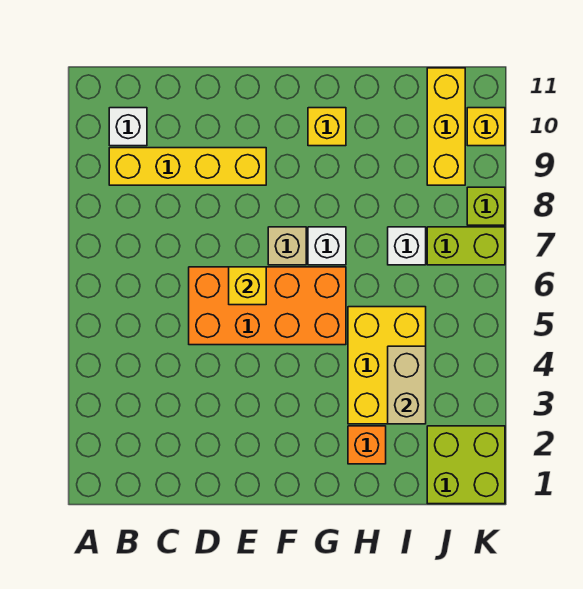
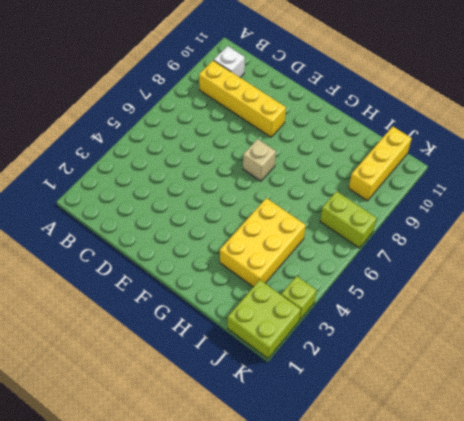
lime brick K3 level 1 -> lime brick K8 level 1
none -> orange brick D5:G6 level 1
none -> white brick G7 level 1
none -> yellow brick G10 level 1

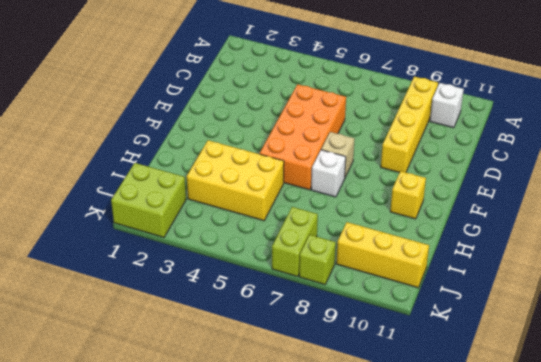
none -> orange brick H2 level 1
none -> white brick I7 level 1
none -> yellow brick K10 level 1

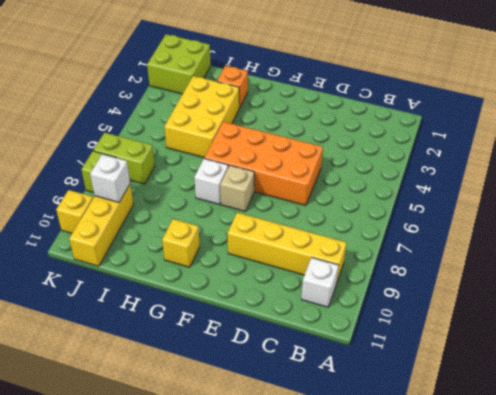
white brick J9 level 2 -> white brick I7 level 1
none -> yellow brick E6 level 2
none -> tan brick I3:I4 level 2

